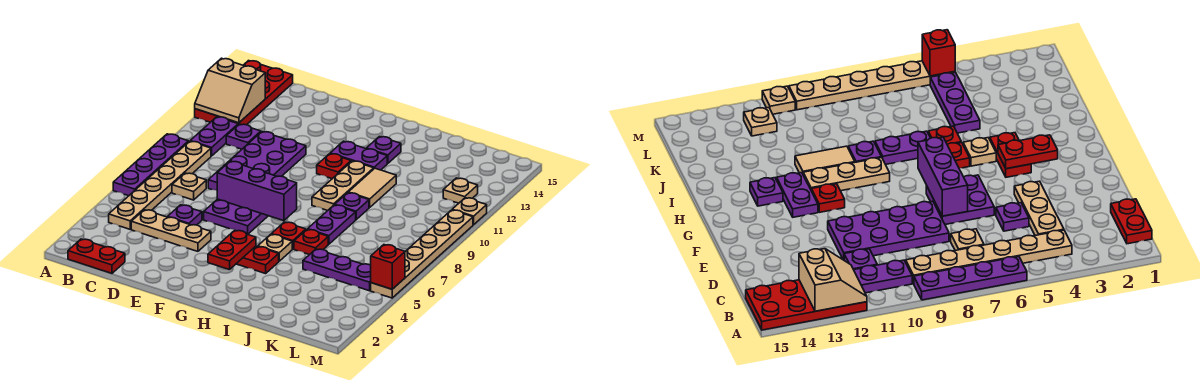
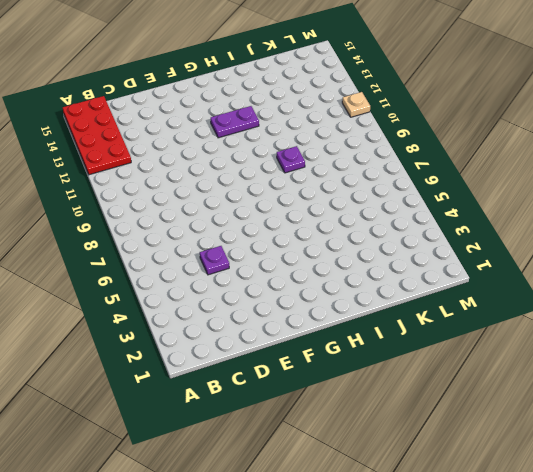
none -> purple plate A6:A9 level 1
none -> red plate B1:C1 level 1
none -> tan plate B4:B9 level 1
none -> purple plate B10:B11 level 1

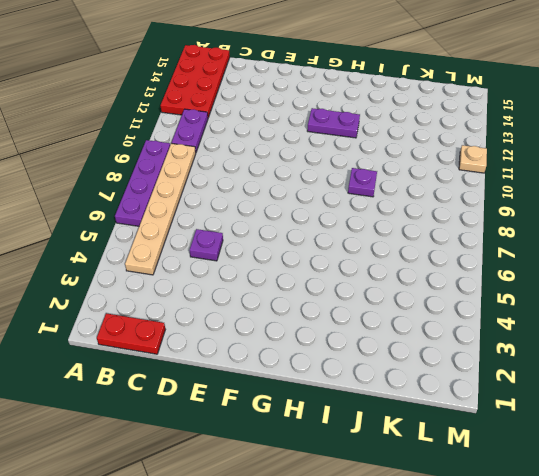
none -> tan plate C4:E4 level 1
none -> tan plate C7 level 1
none -> purple plate C11 level 1
none -> purple plate D8:E11 level 1

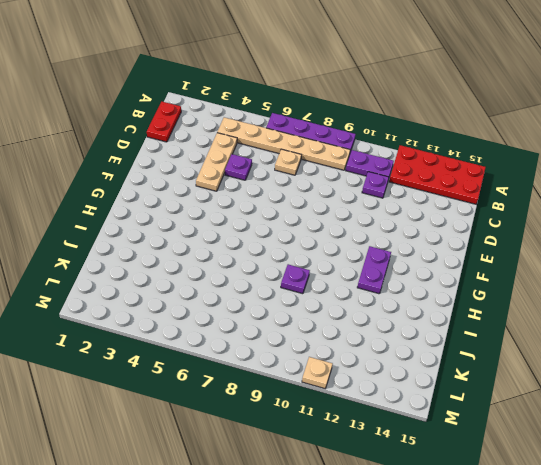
none -> purple plate D8:E11 level 1
none -> purple plate E6:F7 level 1
none -> red plate G4:H4 level 1
none -> red plate G11 level 1

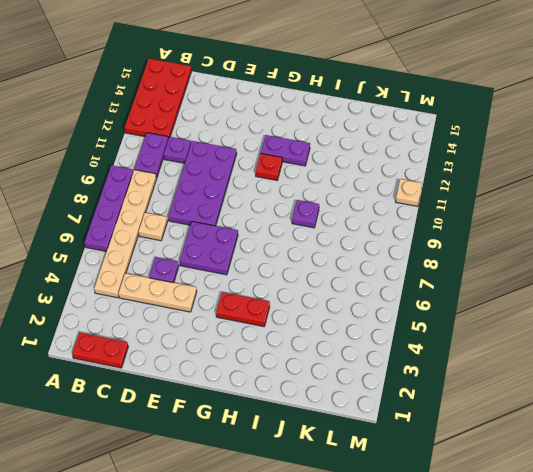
none -> tan plate H5 level 1
none -> red plate H6 level 1
none -> tan plate H9:H11 level 1
none -> purple plate H13 level 1

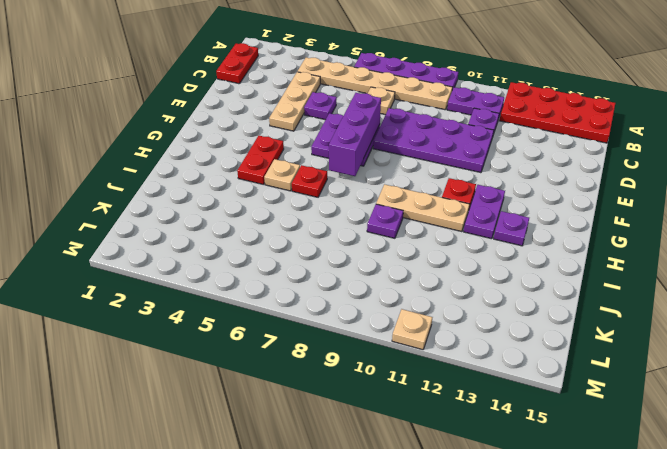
none -> red plate I6 level 1
none -> purple plate I7:I8 level 1
none -> tan tile I10:I11 level 1
none -> purple plate J5:L5 level 1

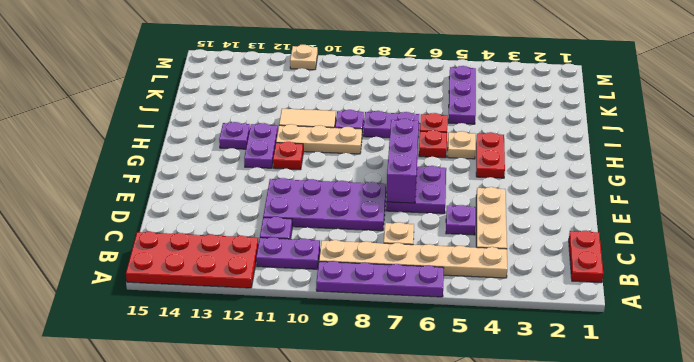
none -> tan plate L12 level 1
none -> tan plate M5:M10 level 1
none -> tan slope A12:B13 level 2 top 13
none -> red plate G3:G4 level 2

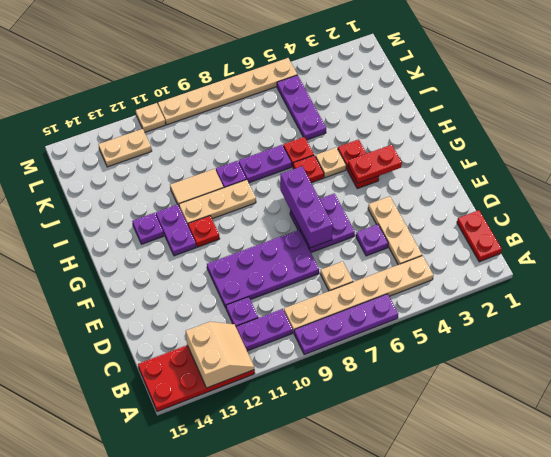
tan plate L12:L13 level 1 -> tan plate L12 level 1
none -> red brick M5 level 2

